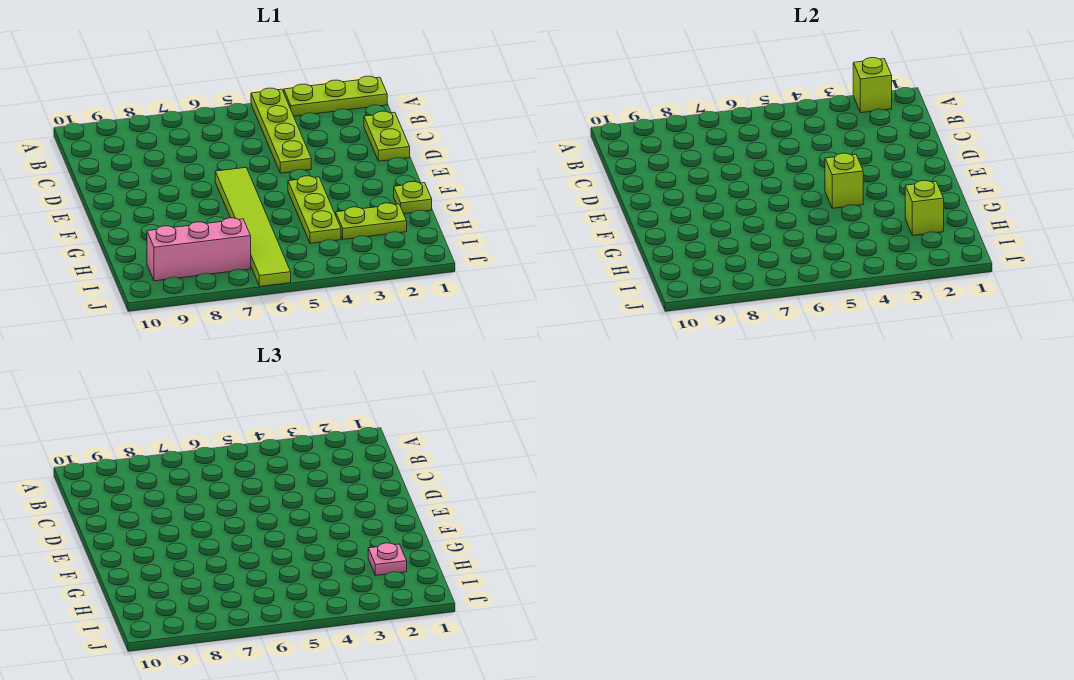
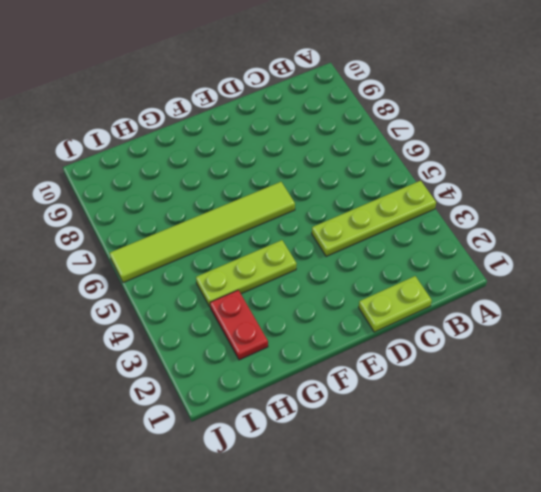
red plate H2:H3 level 1 -> lime plate H2:H3 level 1
none -> lime plate A1:A3 level 1
none -> lime plate G1 level 1
none -> pink brick I7:I9 level 1

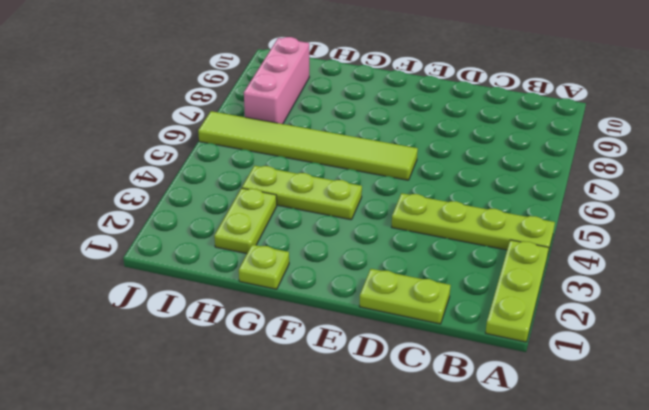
none -> lime brick A2 level 2
none -> lime brick F4 level 2
none -> lime brick H2 level 2

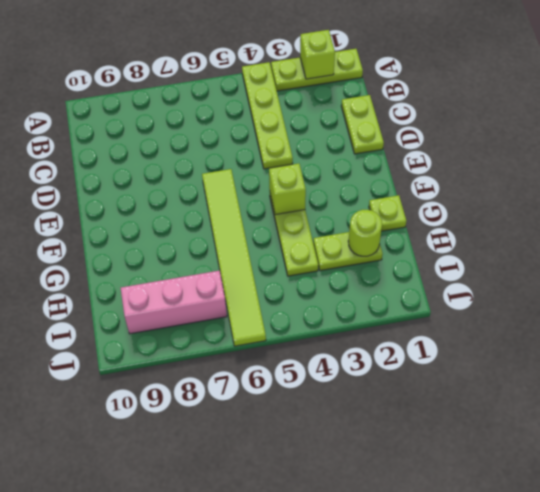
lime round brick H2 level 2 -> lime brick H2 level 2
none -> pink plate H2 level 3

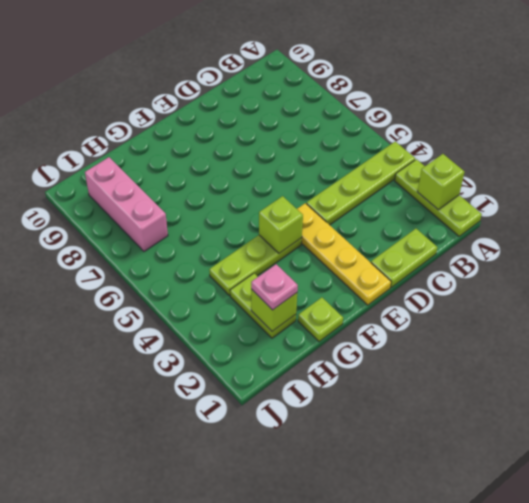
yellow plate E1:E4 level 1 -> none
none -> lime tile E6:J6 level 1

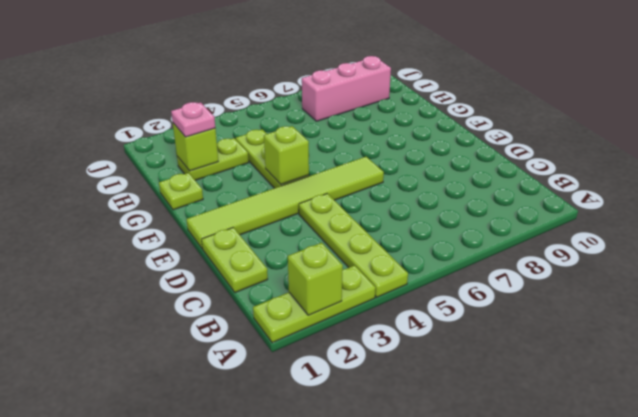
lime tile E1:E6 level 1 -> lime tile E6:J6 level 1

